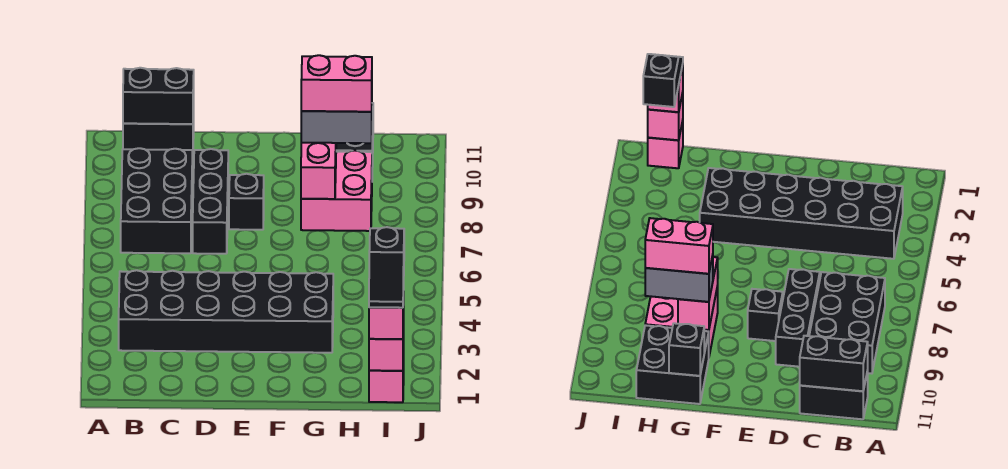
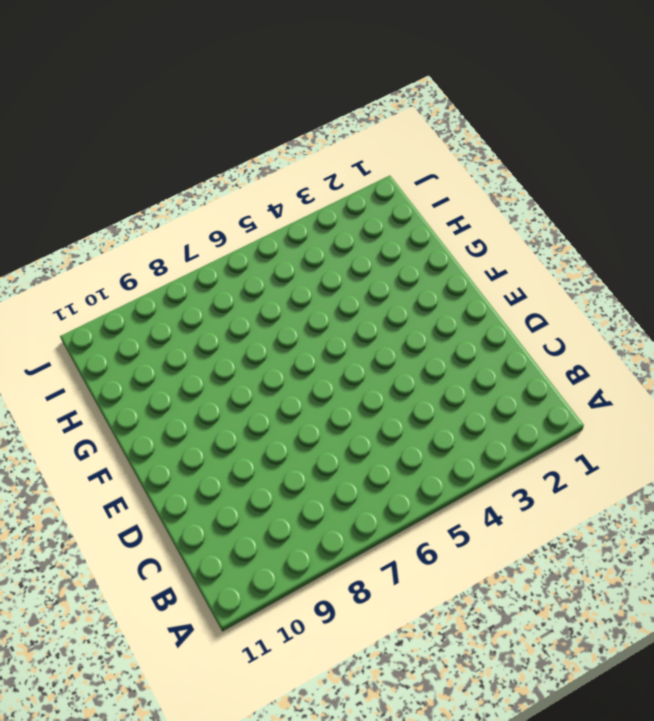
none -> black brick B3:G4 level 1
none -> black brick B7:C9 level 1
none -> black brick B11:C11 level 1

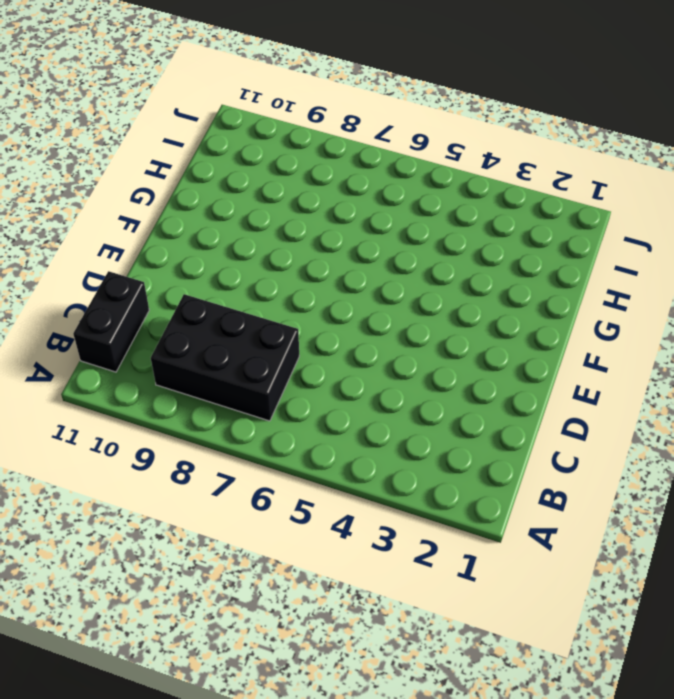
none -> black brick B3:G4 level 1
none -> black brick D7:D9 level 1
none -> black brick E8 level 1

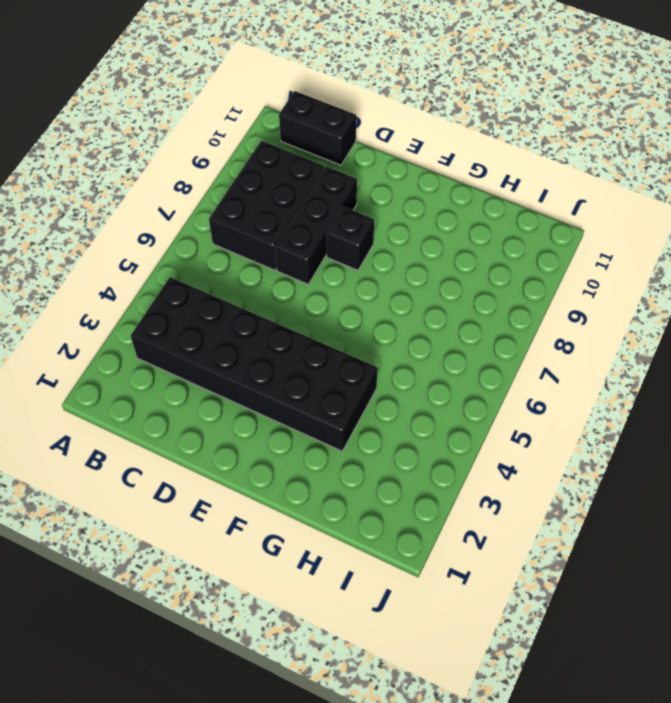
none -> pink brick G8:H9 level 1
none -> black brick G10:H11 level 1
none -> pink brick I1 level 1

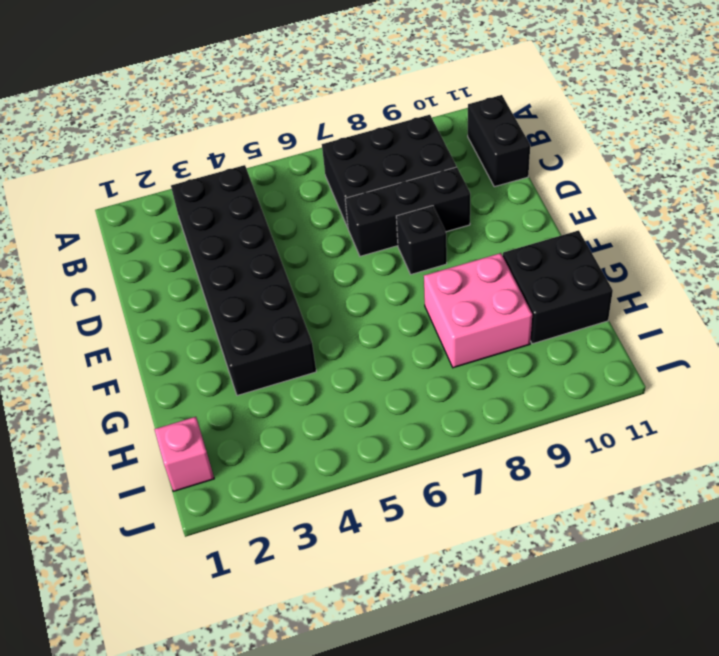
none -> black brick B11:C11 level 2
none -> pink brick G8:G9 level 2
none -> black brick G11 level 2

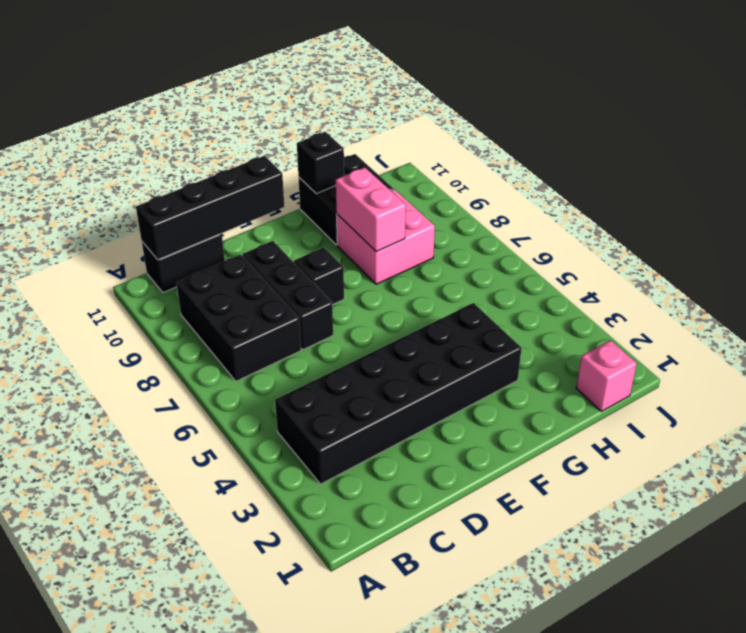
black brick B11:E11 level 2 -> black brick B11:C11 level 2
none -> pink brick I1 level 2
none -> grey brick G9:H9 level 3
none -> pink brick I1 level 3

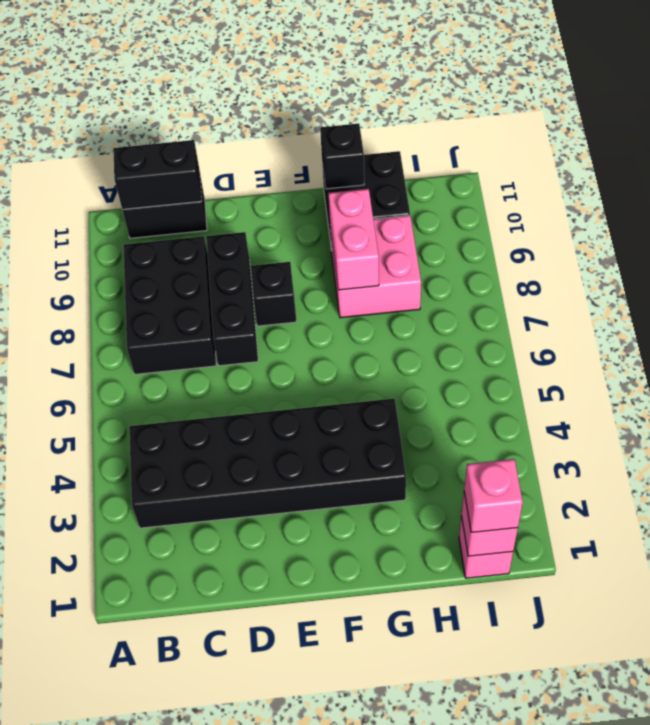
none -> grey brick G9:H9 level 3
none -> pink brick G9:H9 level 4
none -> black slope I1:I2 level 4 top 2

